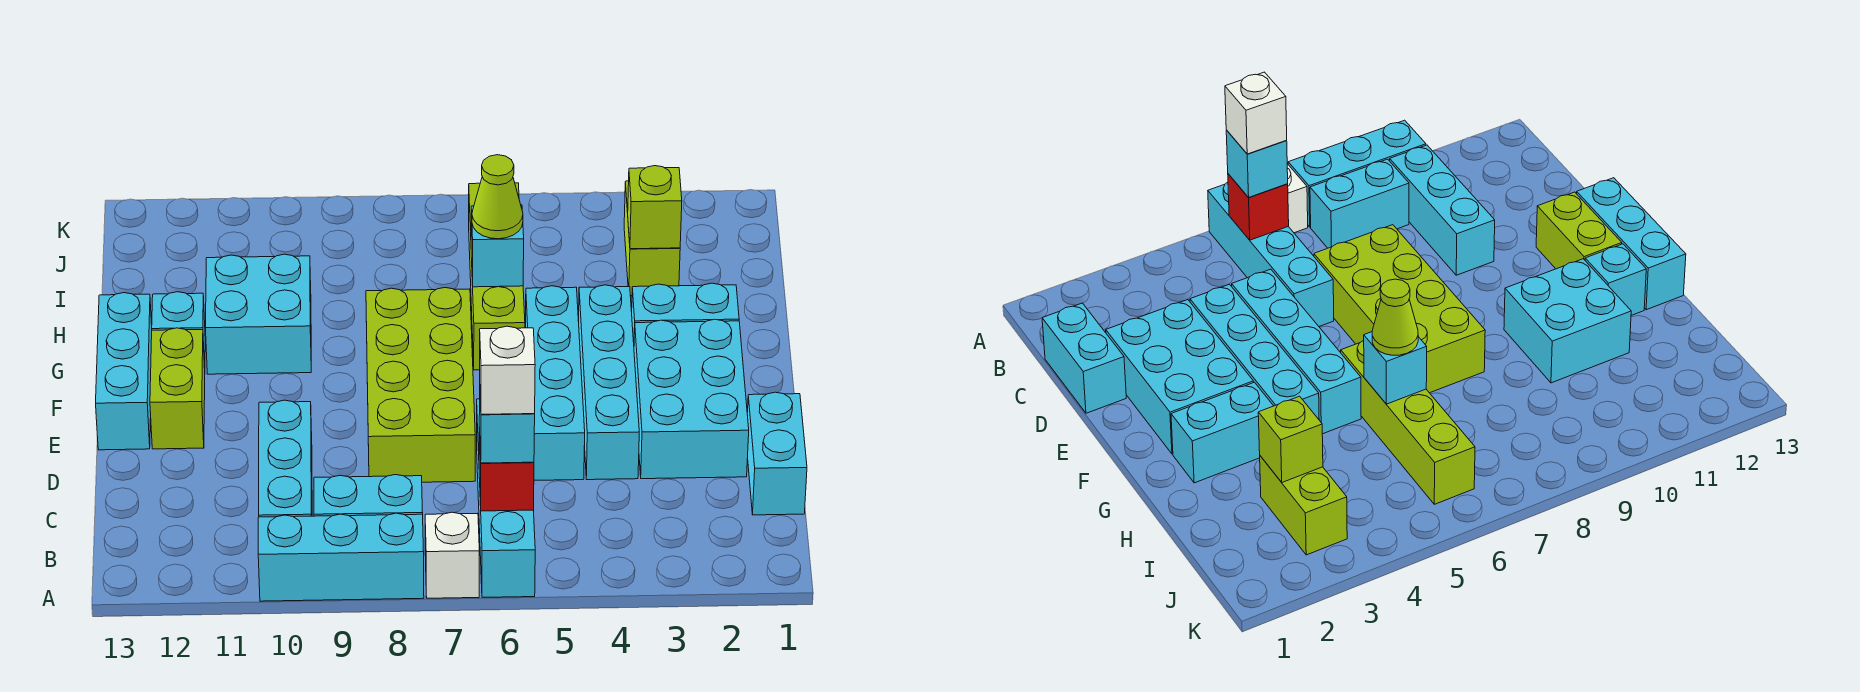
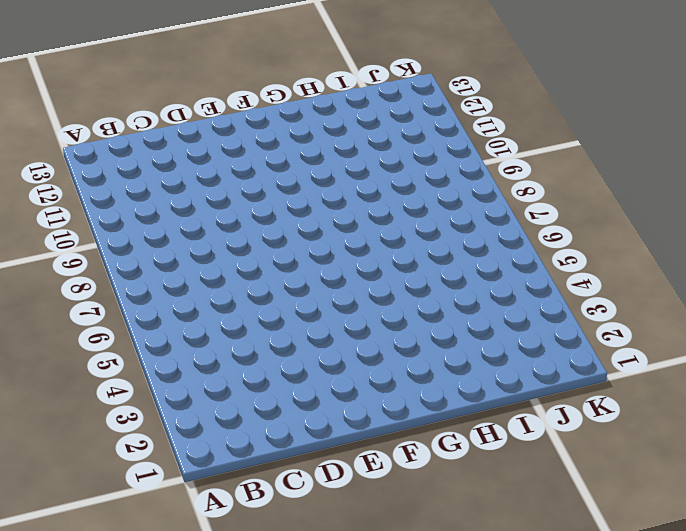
none -> cyan brick A6:D6 level 1
none -> white brick A7 level 1
none -> cyan brick A8:A10 level 1

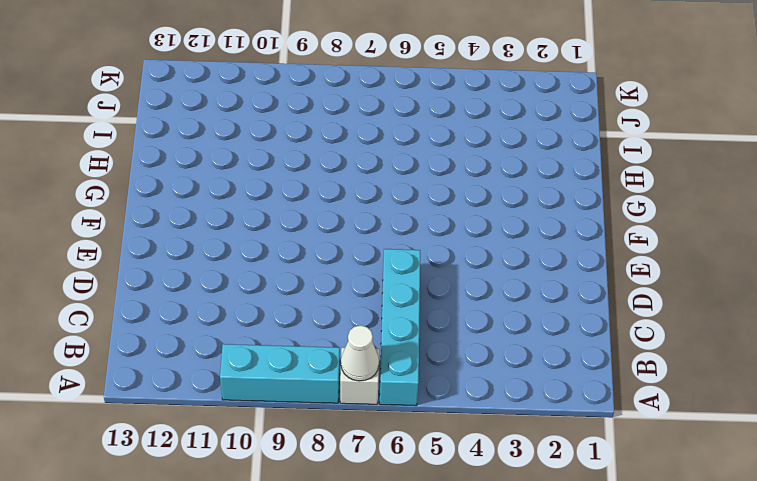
white cone A7 level 2 -> none
none -> cyan brick B8:B9 level 1
none -> cyan brick B10:D10 level 1
none -> cyan brick C1:D1 level 1

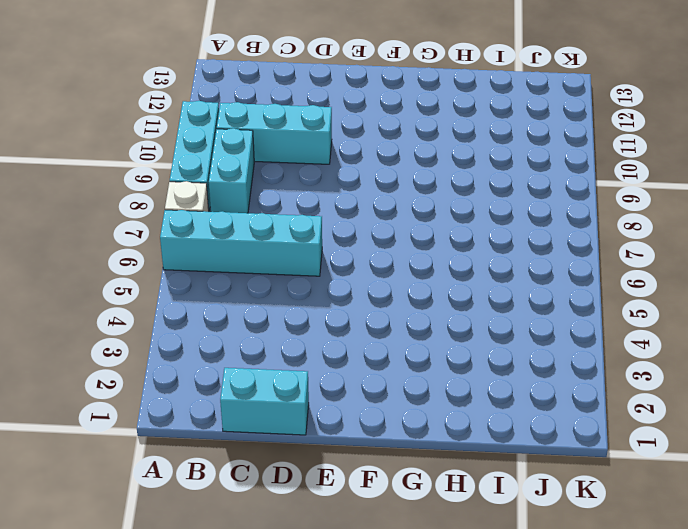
none -> cyan brick D2:F3 level 1
none -> cyan brick D4:G4 level 1
none -> cyan brick D5:G5 level 1

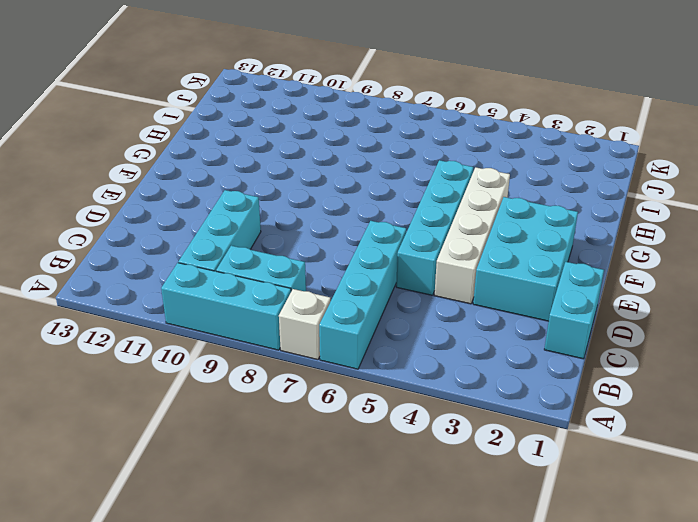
white brick D4:G4 level 1 -> cyan brick D4:G4 level 1
none -> lime brick D7:G8 level 1
none -> lime brick E12:F12 level 1
none -> cyan brick E13:G13 level 1

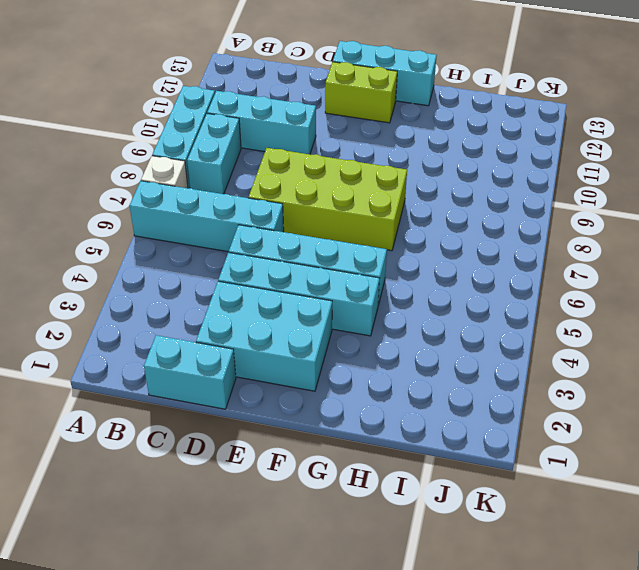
none -> cyan brick G2:G3 level 1
none -> lime brick G6:J6 level 1
none -> cyan brick G10:H11 level 1

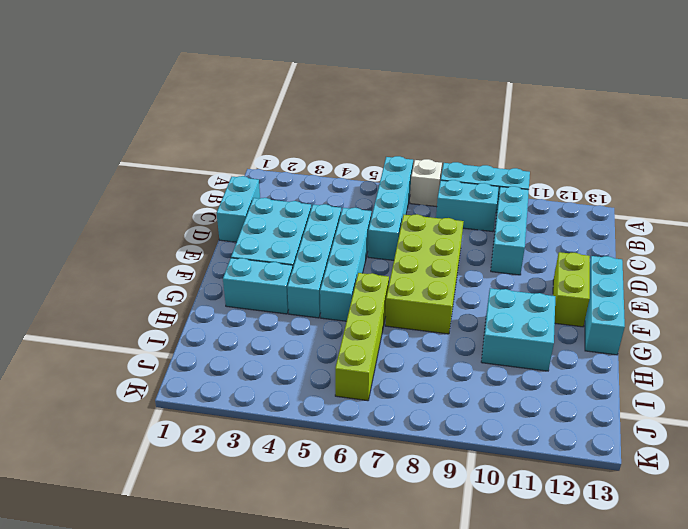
none -> cyan brick G12 level 1
none -> lime brick I3:J3 level 1
none -> red brick B6 level 2

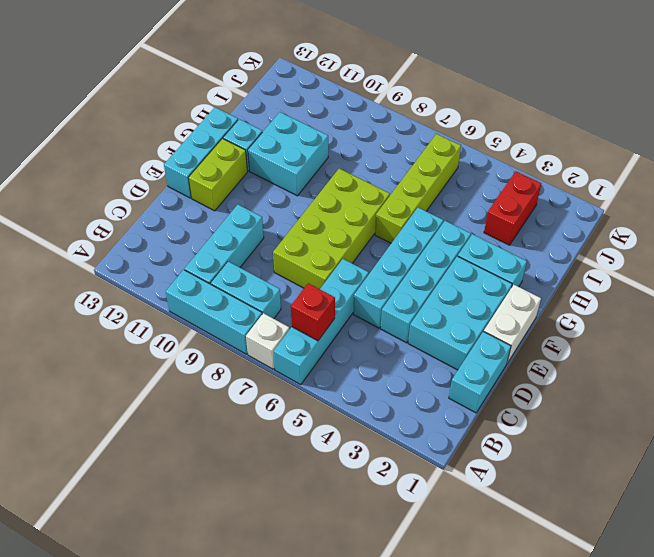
white brick E1:F1 level 1 -> none
red brick I3:J3 level 1 -> lime brick I3:J3 level 1
none -> cyan brick H6 level 2
none -> lime brick I3 level 2
none -> cyan brick B6 level 3

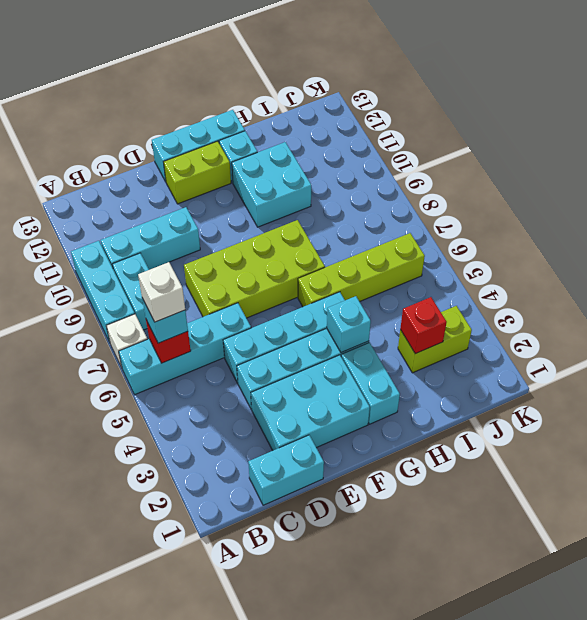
cyan brick G4 level 2 -> cyan brick H6 level 2
red brick I3 level 2 -> lime brick I3 level 2
none -> lime cone H6 level 3

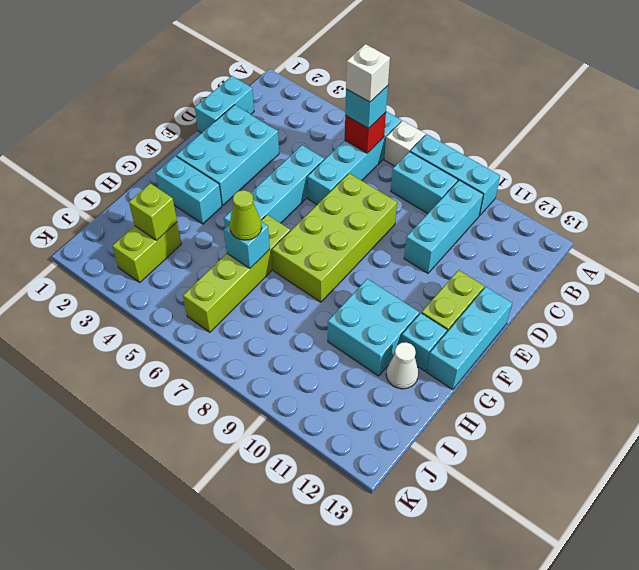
white cone H12 level 1 -> none
none -> cyan brick D4:G4 level 1

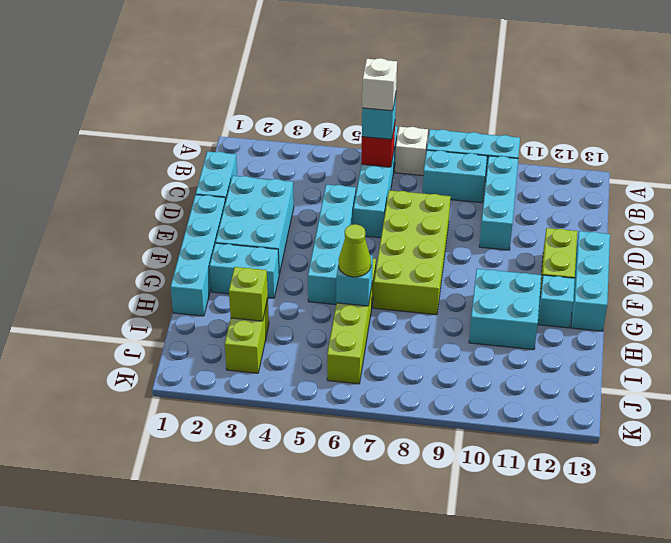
cyan brick E1:H1 level 1 -> cyan brick D4:G4 level 1

